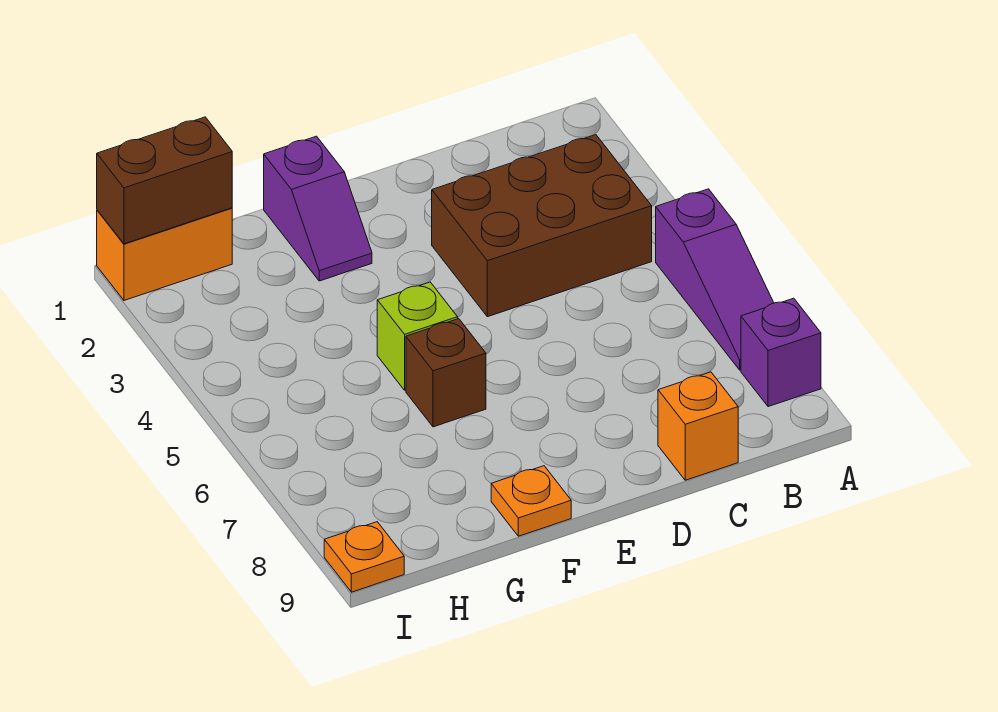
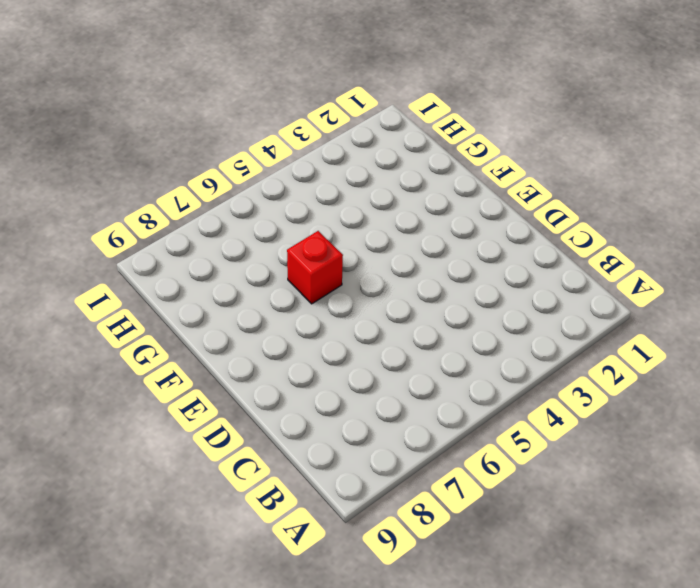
red brick F6 level 1 -> brown brick F6 level 1
none -> purple slope A5:A7 level 1 top 5
none -> purple brick A8 level 1

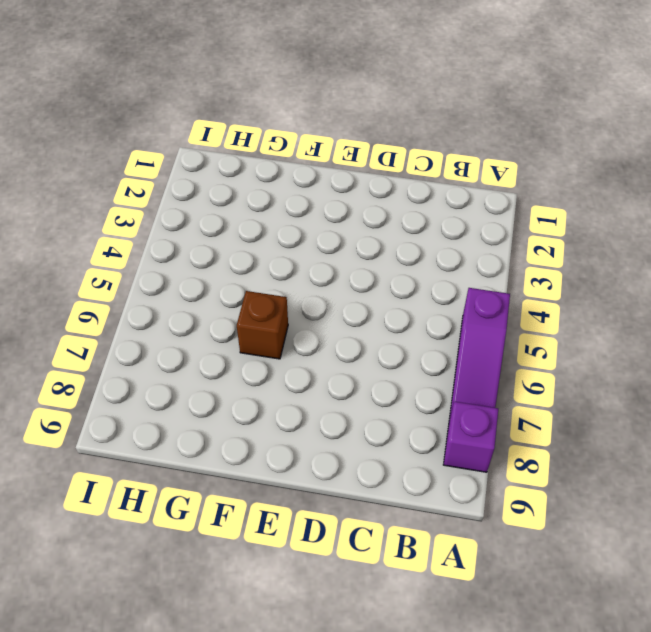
none -> brown brick B3:D4 level 1
none -> orange brick C9 level 1

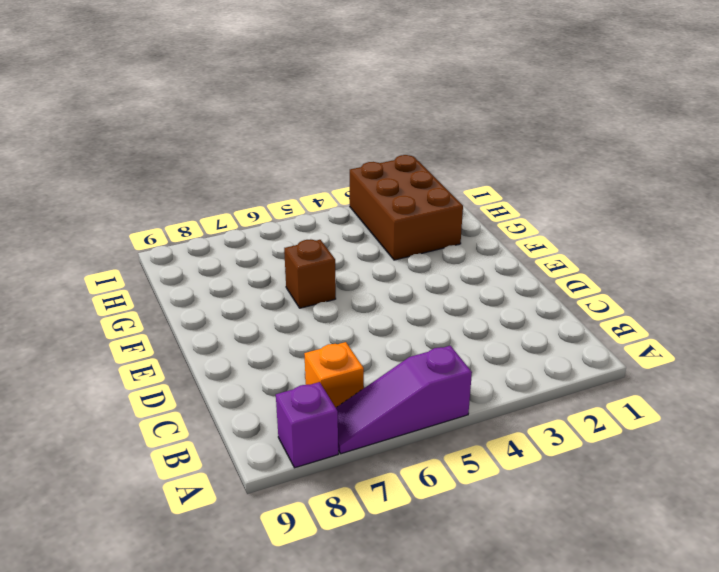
orange brick B7 level 1 -> orange brick C9 level 1
brown brick G2:I3 level 1 -> brown brick B3:D4 level 1
none -> purple slope F1:F2 level 1 top 1
none -> lime brick F5 level 1

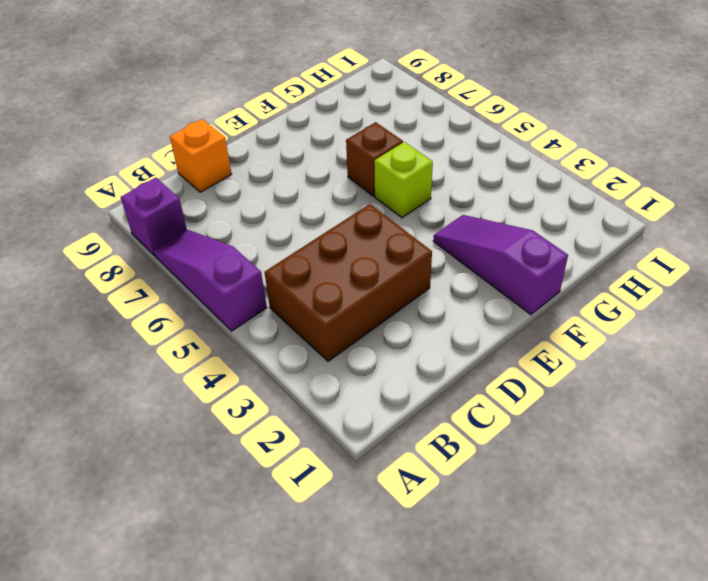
purple slope F1:F3 level 1 top 1 -> purple slope F1:F2 level 1 top 1
none -> orange plate F9 level 1
none -> orange brick H1:I1 level 1

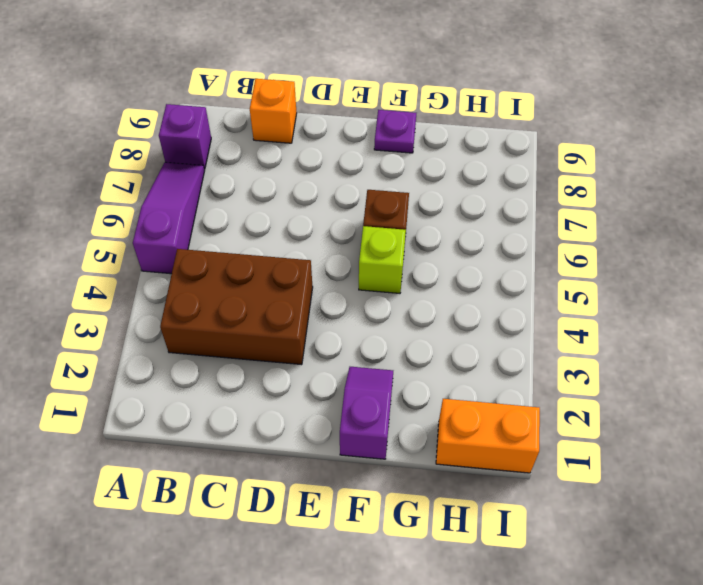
purple plate F9 level 1 -> orange plate F9 level 1
none -> orange plate I9 level 1
none -> brown brick H1:I1 level 2

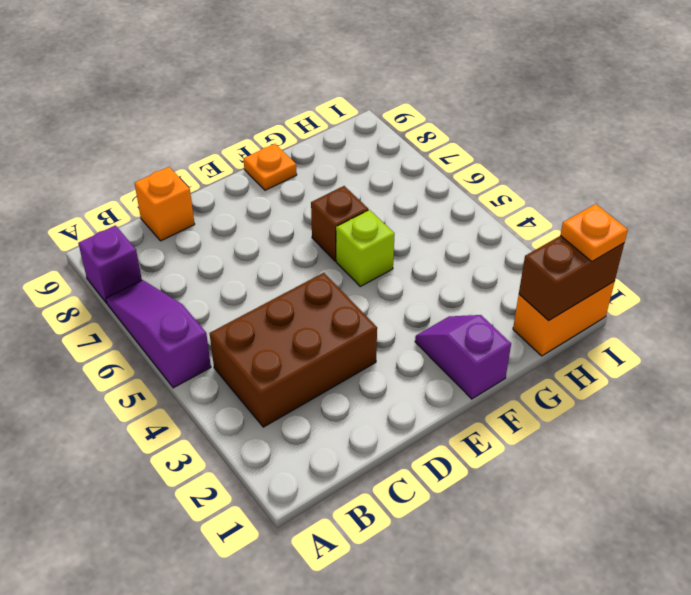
orange plate I1 level 3 -> orange plate I9 level 1

